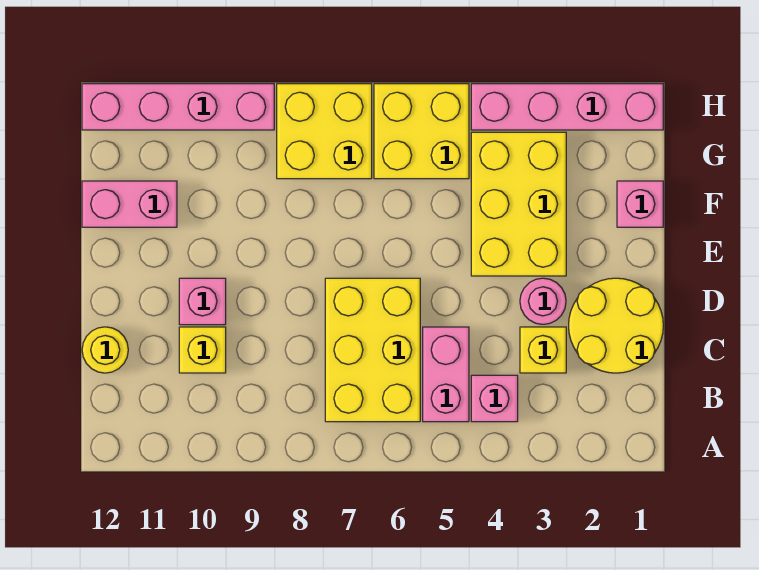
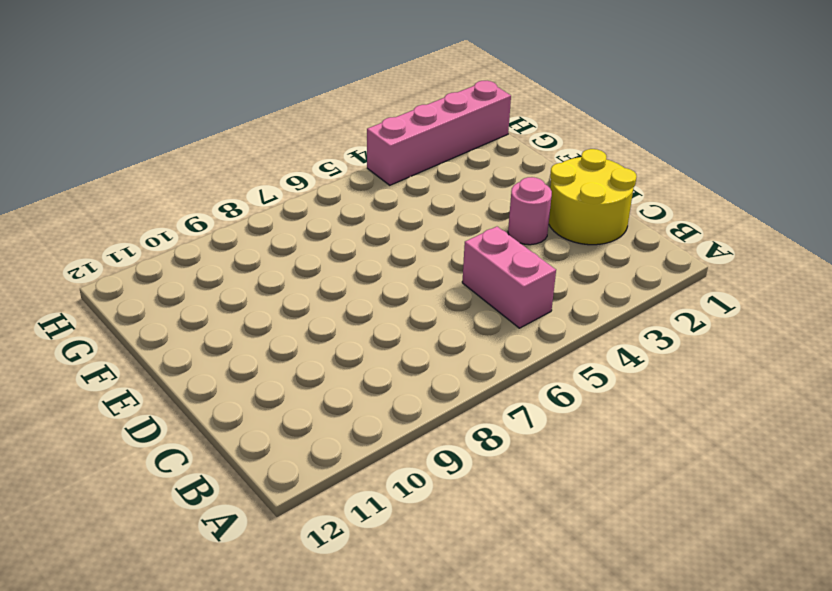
none -> pink brick B4 level 1
none -> yellow brick B6:D7 level 1
none -> yellow brick C3 level 1

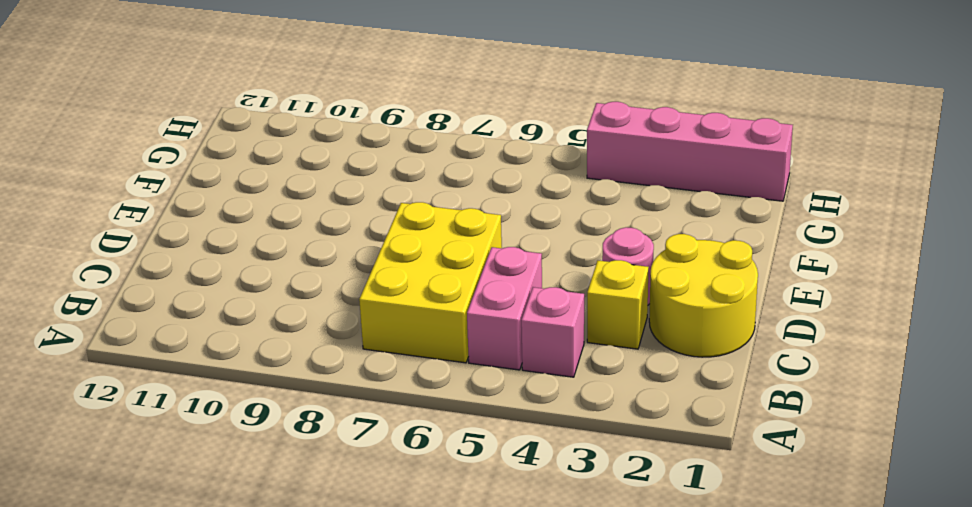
none -> yellow brick C10 level 1
none -> yellow round brick C12 level 1
none -> pink brick D10 level 1

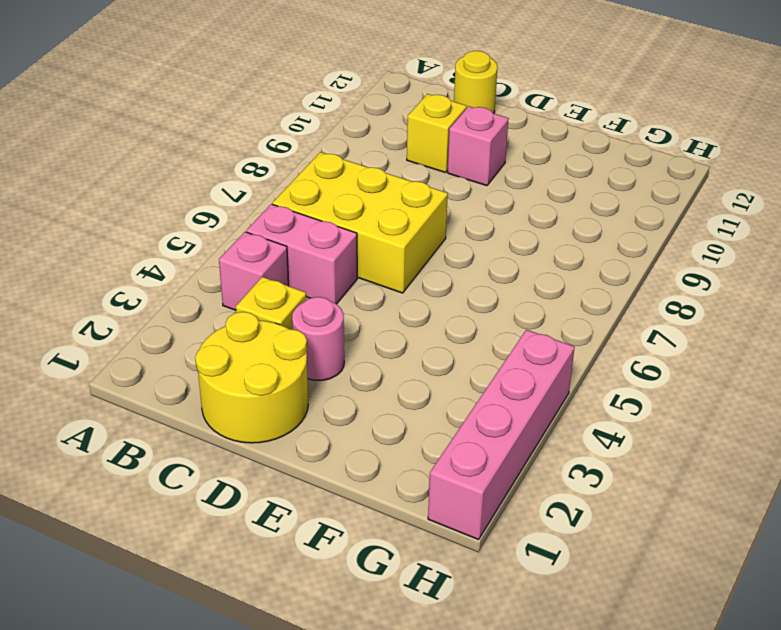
none -> yellow brick E3:G4 level 1
none -> pink brick F1 level 1
none -> pink brick F11:F12 level 1

